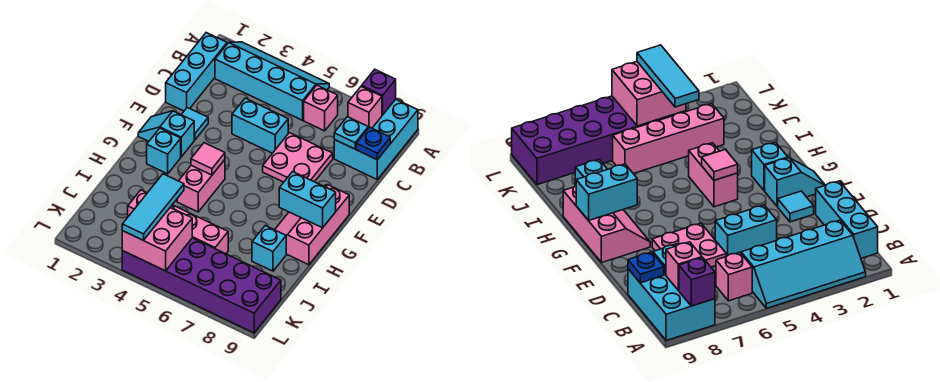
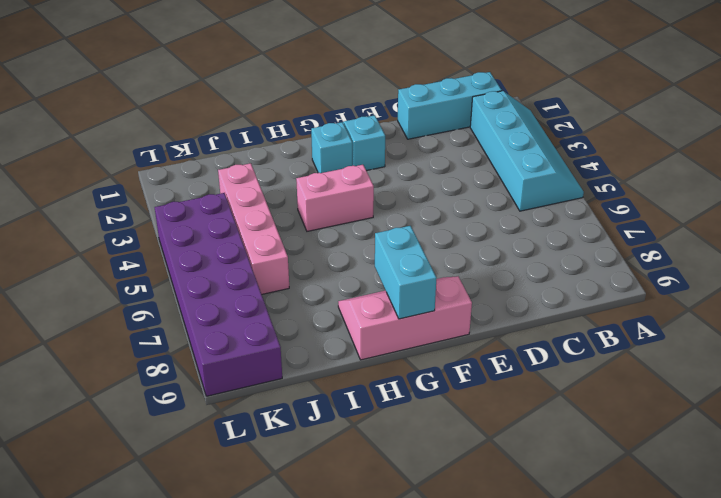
none -> cyan brick A8:C9 level 1
none -> pink brick B6 level 1
none -> cyan brick D4:D5 level 1

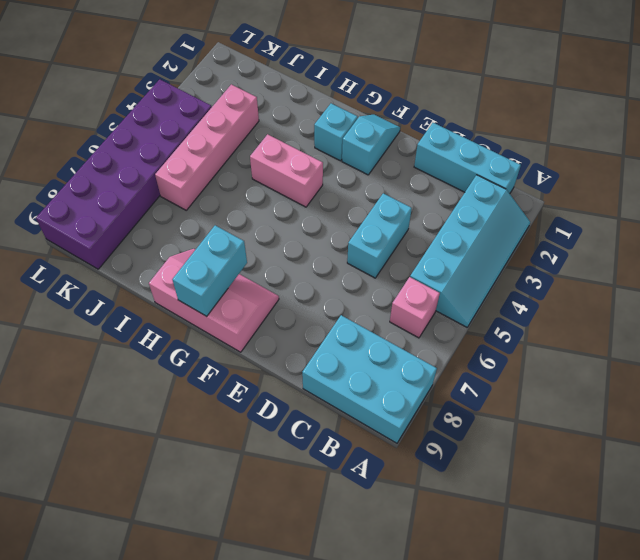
none -> pink plate D6:E7 level 1
none -> cyan tile E2 level 1
none -> cyan brick I8 level 1

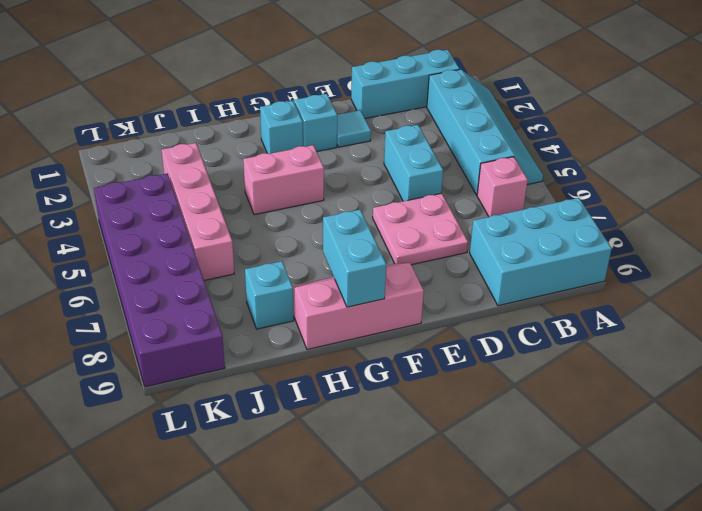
none -> purple brick A8 level 2
none -> pink brick B8 level 2
none -> cyan plate C8 level 2

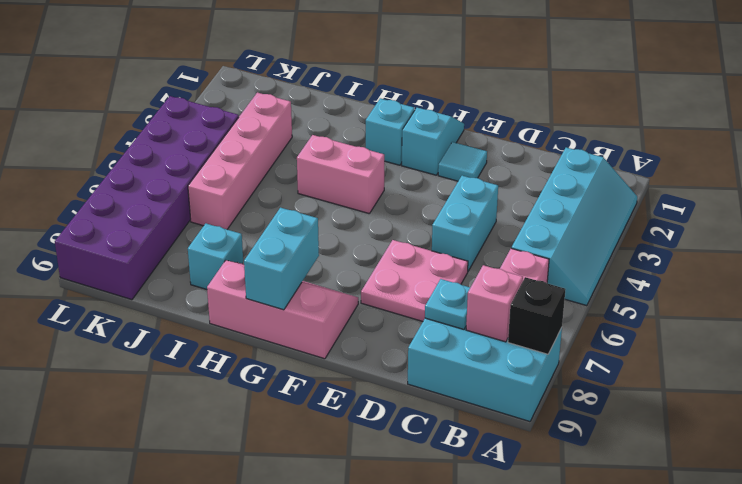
black brick A8 level 2 -> purple brick A8 level 2
none -> cyan brick B1:D1 level 1
none -> blue plate C9 level 2
none -> pink tile G4 level 2

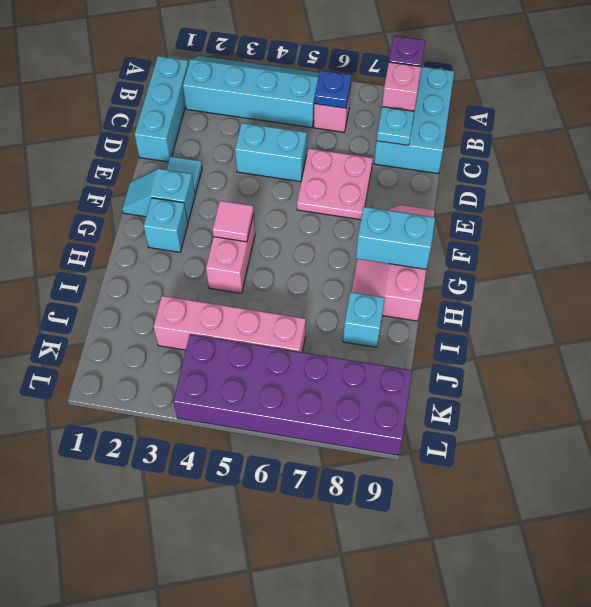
blue plate B6 level 2 -> blue plate C9 level 2
none -> pink brick K4:L5 level 2
none -> cyan tile J4:L4 level 3

